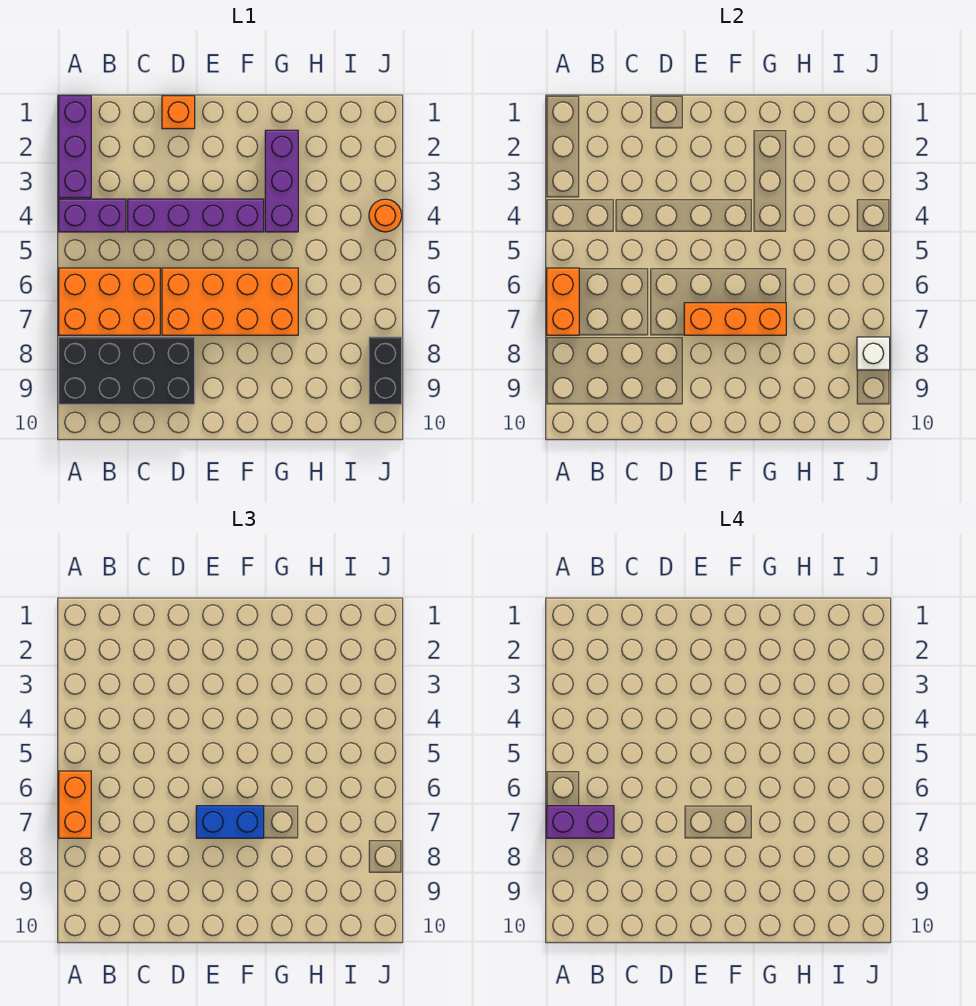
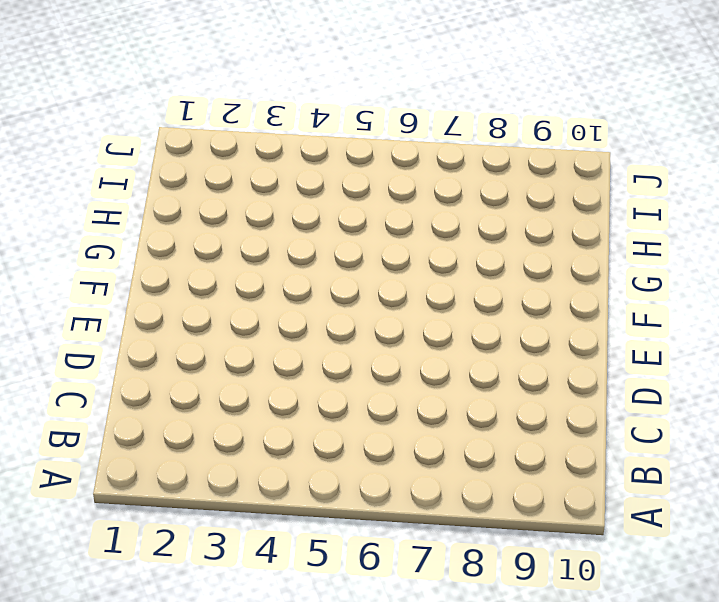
none -> purple brick A1:A3 level 1
none -> purple brick A4:B4 level 1
none -> orange brick A6:C7 level 1

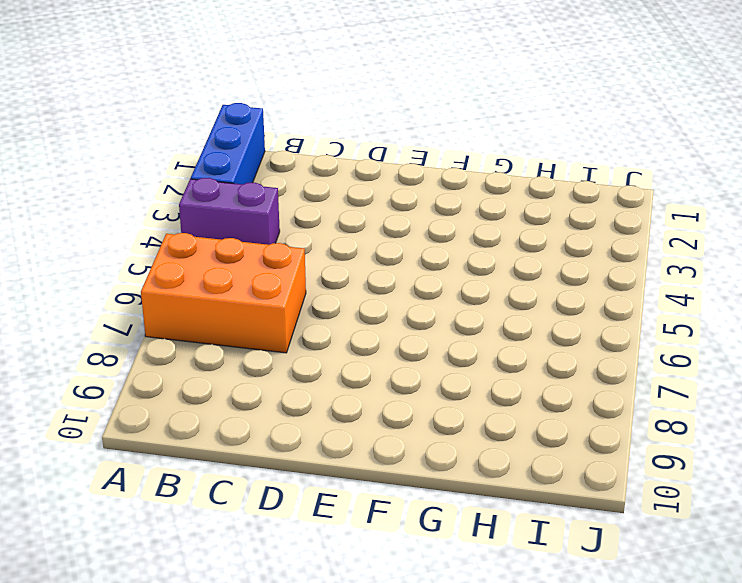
blue brick A1:A3 level 1 -> purple brick A1:A3 level 1
none -> black brick A8:D9 level 1
none -> purple brick C4:F4 level 1
none -> orange brick D1 level 1

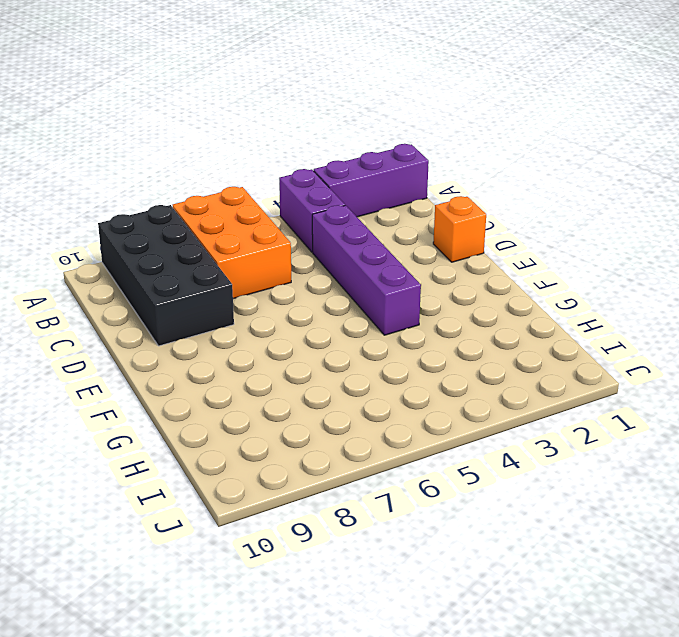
none -> orange brick D6:G7 level 1
none -> purple brick G2:G4 level 1
none -> orange round brick J4 level 1

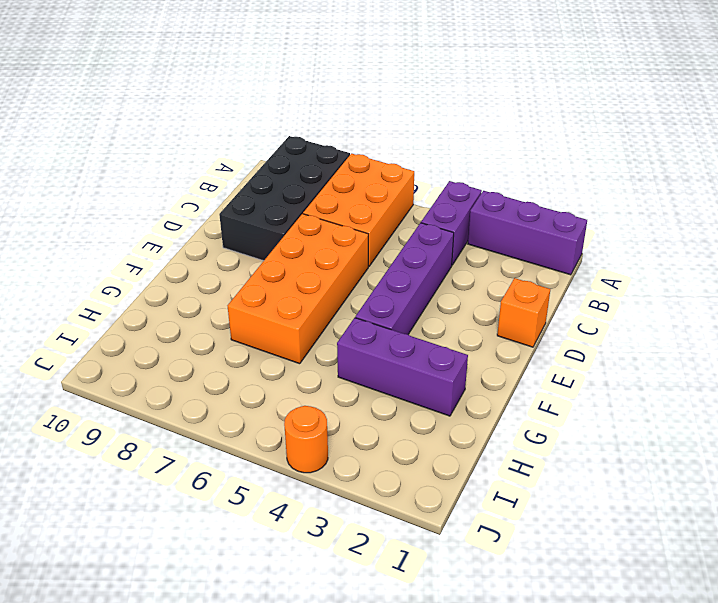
none -> black brick J8:J9 level 1
none -> orange brick A6:A7 level 2
none -> orange brick E7:G7 level 2

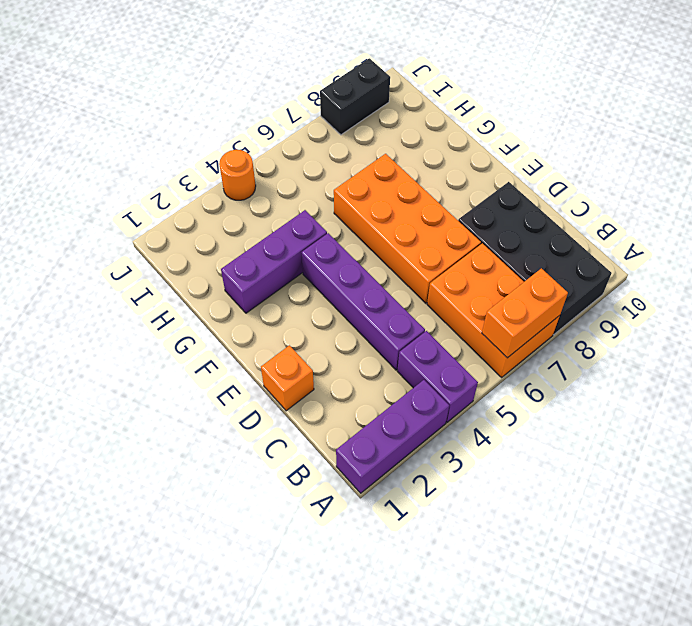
none -> orange brick E7:G7 level 2
none -> white brick J8 level 2
none -> orange brick A6:A7 level 3

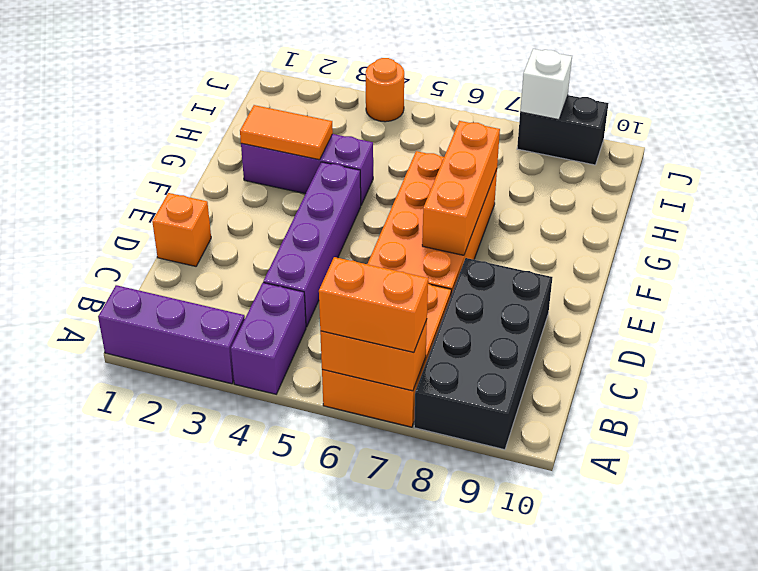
orange tile G2:G3 level 2 -> none
none -> blue brick E7:F7 level 3
none -> purple brick A7:B7 level 4

